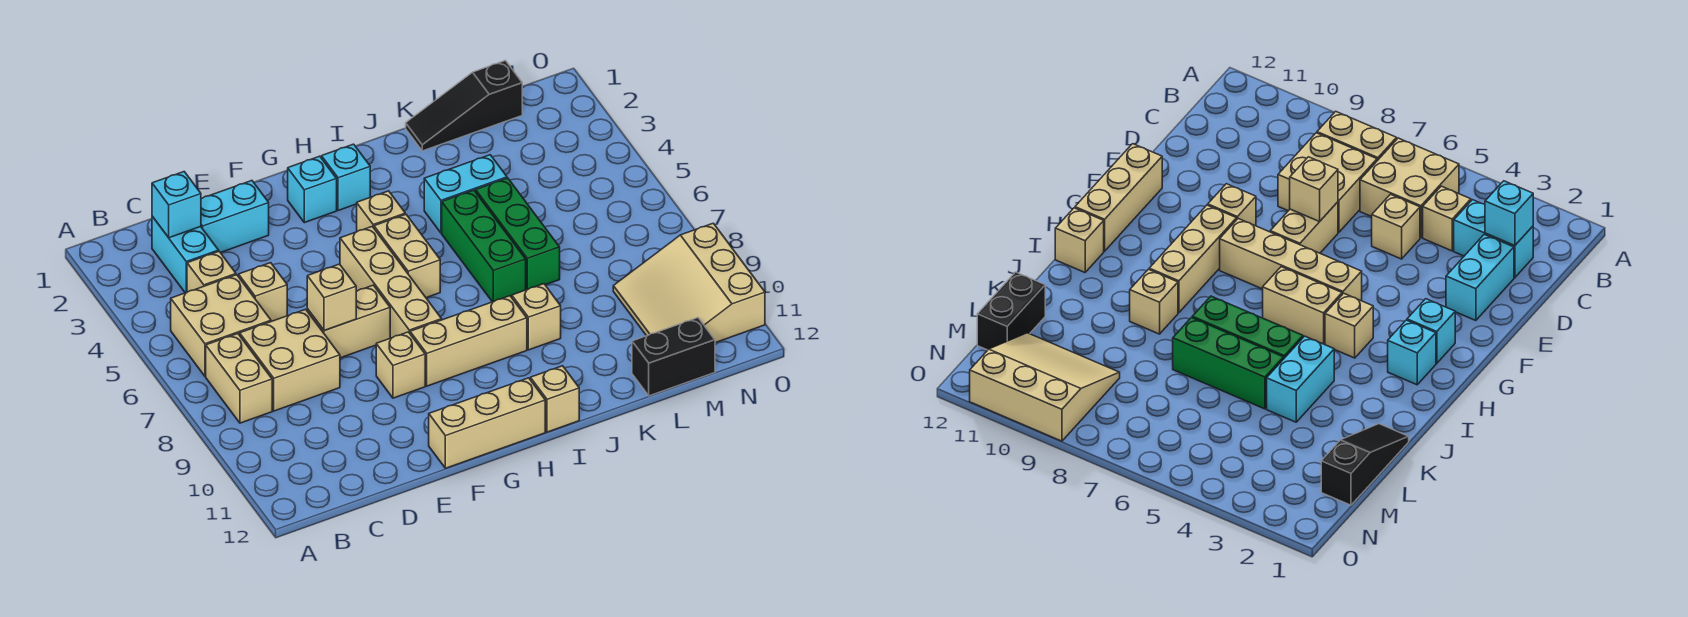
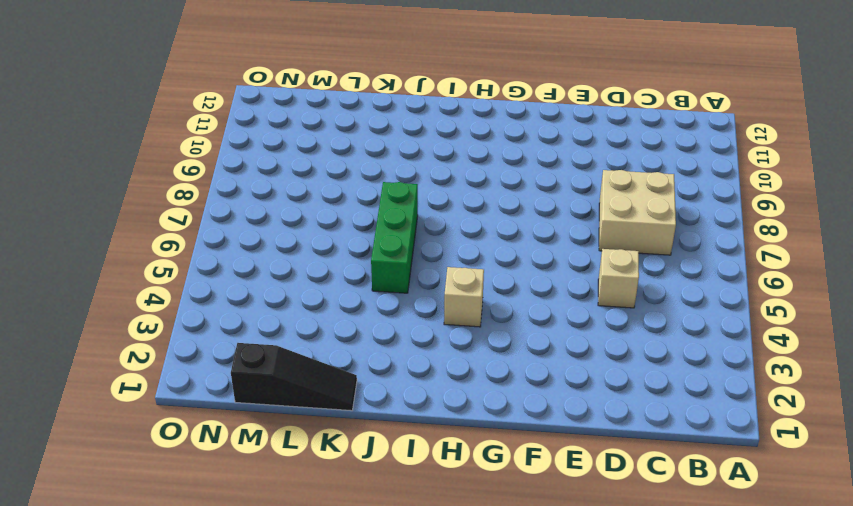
none -> tan brick B5:C6 level 1
none -> tan brick B7:B8 level 1
none -> cyan brick C2:C3 level 1

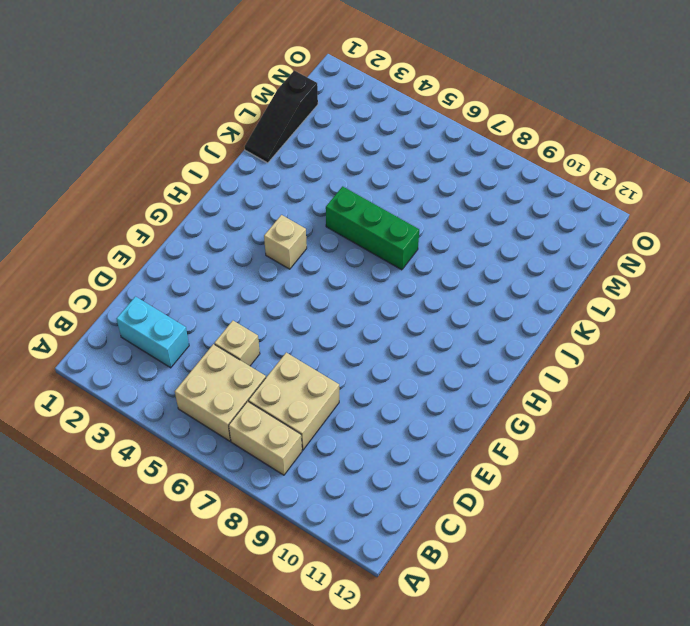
none -> tan brick C4 level 1
none -> cyan brick D2:E2 level 1
none -> tan brick E7:F7 level 1

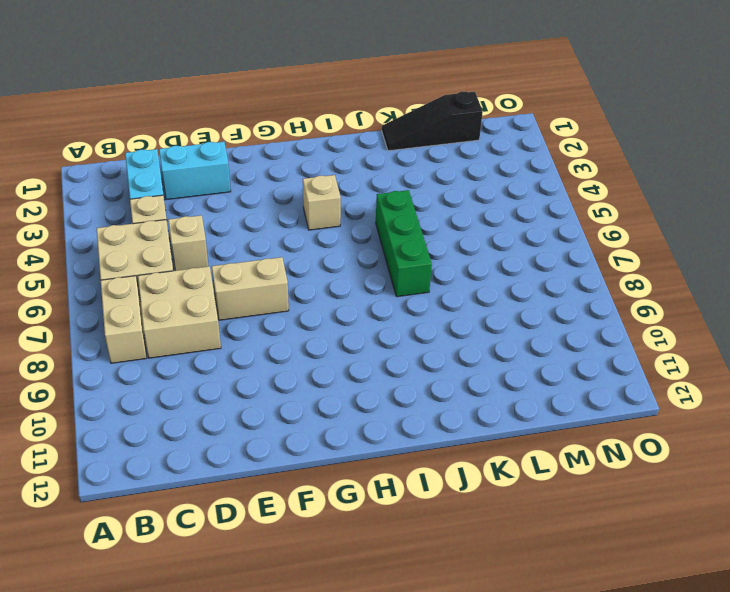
none -> tan brick F9 level 1
none -> tan brick F12:H12 level 1
none -> cyan brick G2 level 1

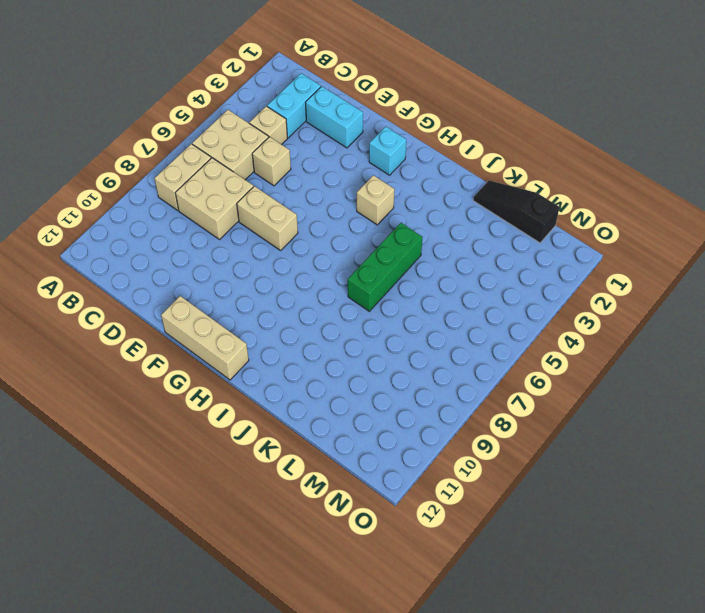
none -> tan brick F9 level 1
none -> tan brick G5:G8 level 1
none -> tan brick G9:I9 level 1

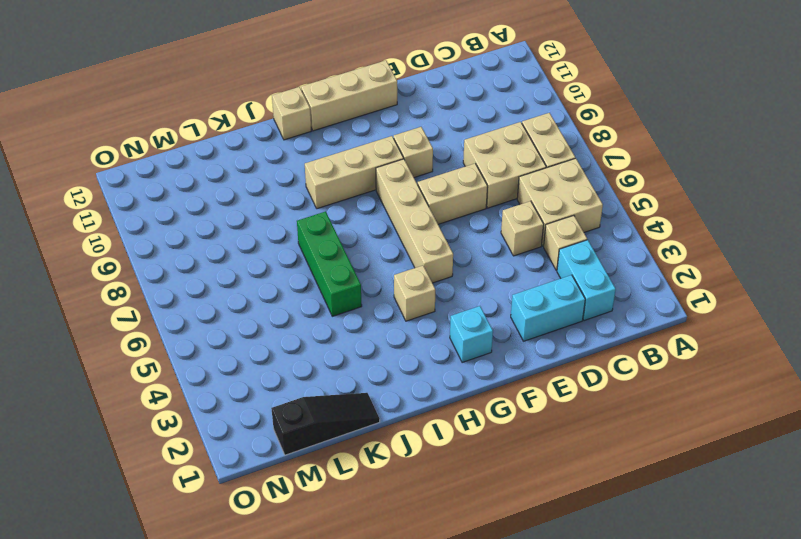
none -> cyan brick H2 level 1
none -> tan brick H5:H6 level 1
none -> cyan brick J4:K4 level 1

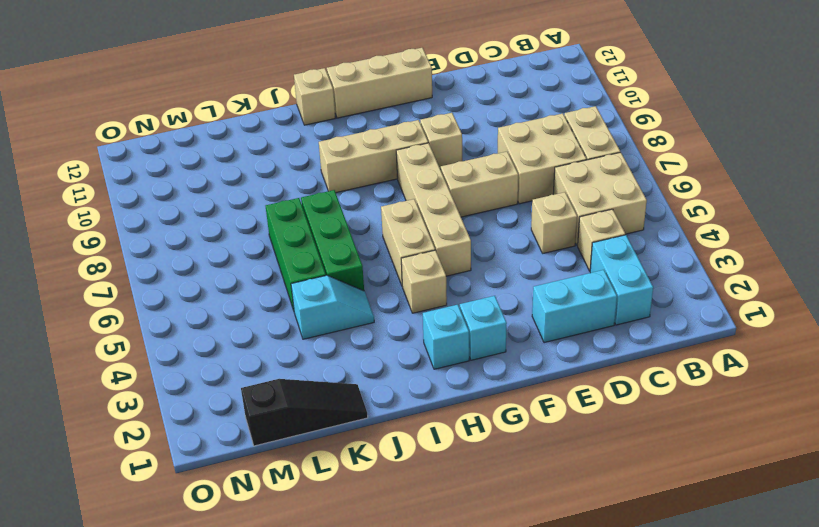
cyan slope J4:K4 level 1 top K -> cyan brick J4:K4 level 1
none -> tan brick J9 level 1
none -> black brick L12:M12 level 1
none -> tan slope M9:O11 level 1 top O

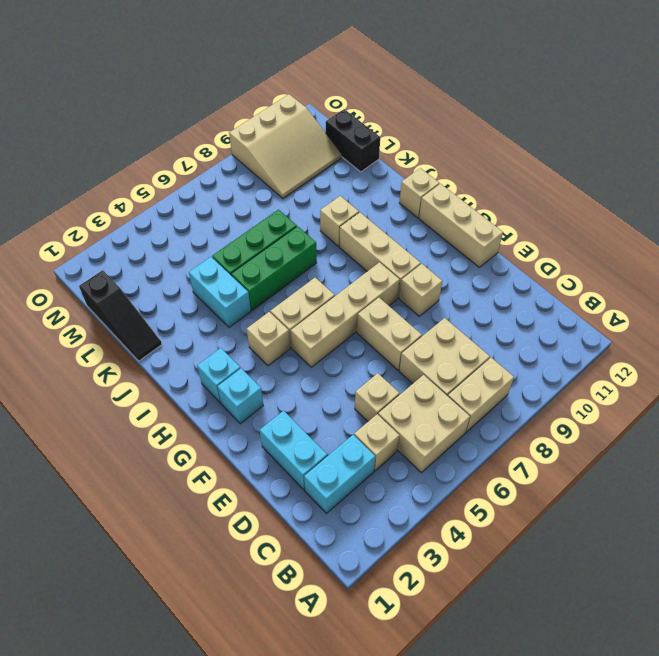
none -> cyan brick C2 level 2
none -> tan brick E7 level 2

